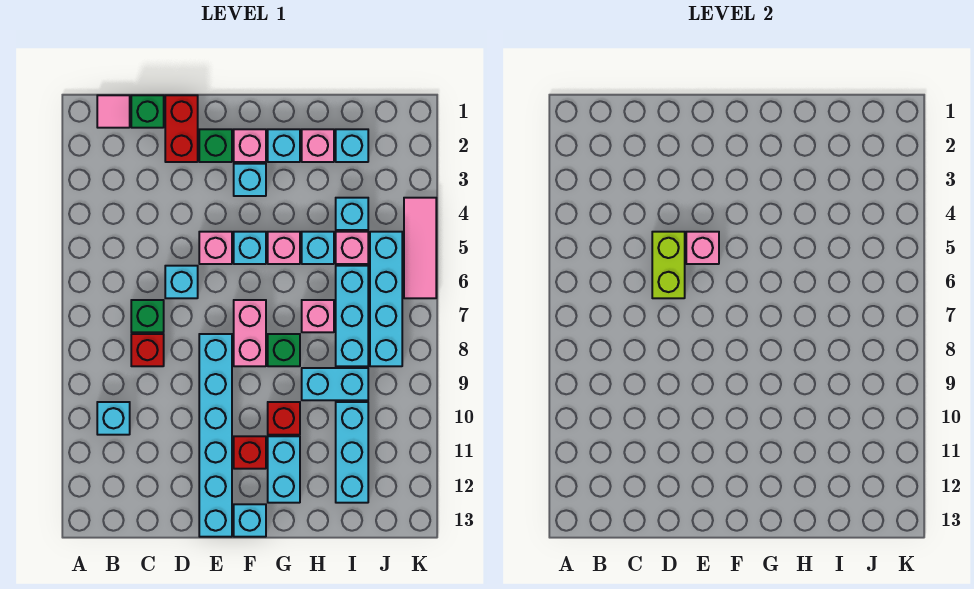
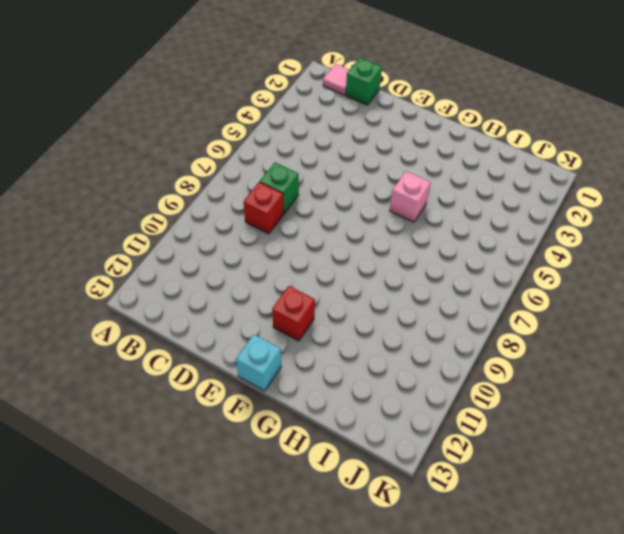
none -> cyan brick B10 level 1
none -> red brick D1:D2 level 1
none -> cyan brick D6 level 1
none -> green brick E2 level 1

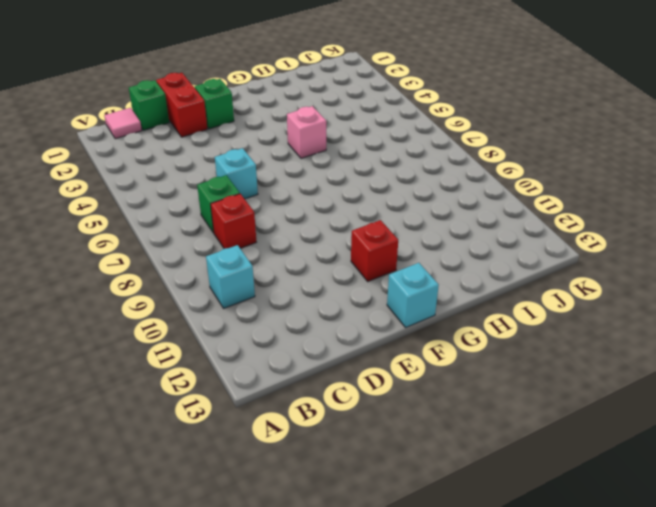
none -> pink brick E5 level 1
none -> cyan brick E8:E13 level 1
none -> pink brick F2 level 1
none -> cyan brick F3 level 1

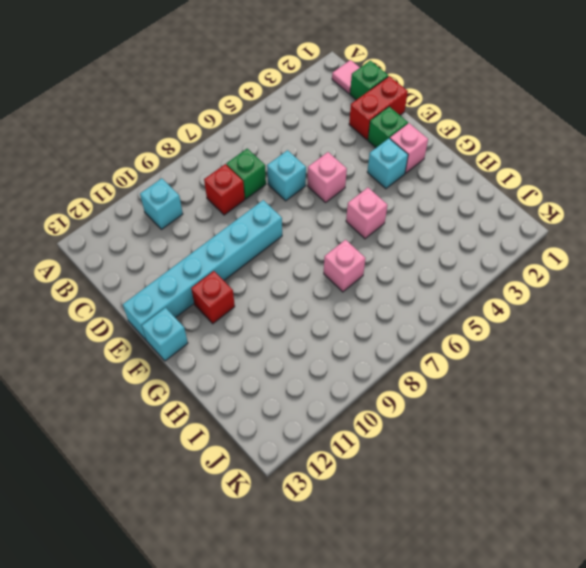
none -> cyan brick F5 level 1
none -> pink brick F7:F8 level 1
none -> cyan brick G2 level 1
none -> green brick G8 level 1

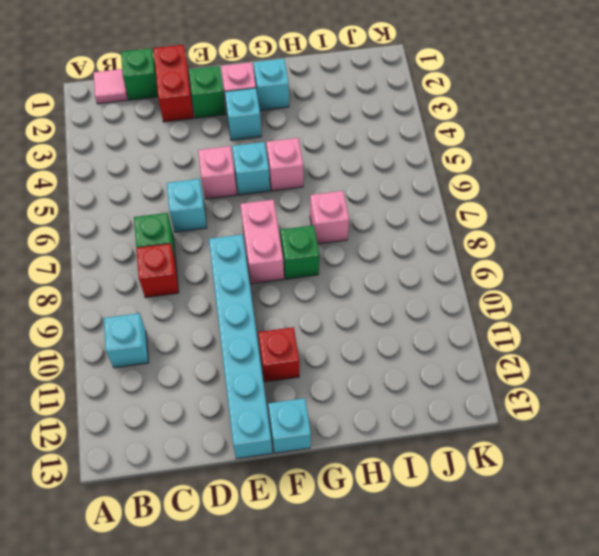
none -> red brick G10 level 1
none -> cyan brick G11:G12 level 1
none -> pink brick H2 level 1
none -> cyan brick H5 level 1

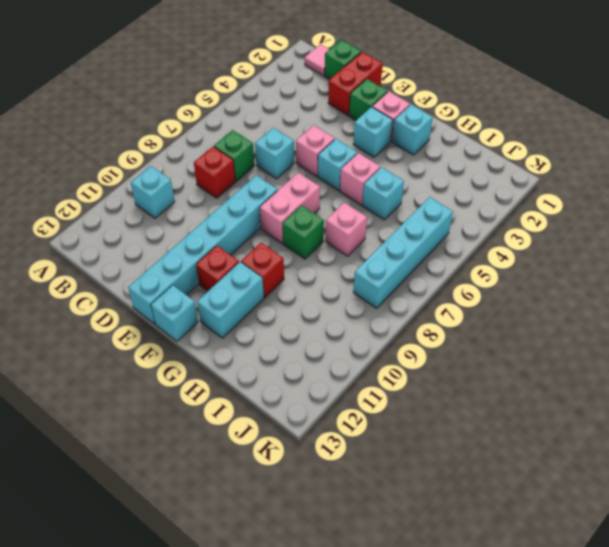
none -> pink brick H2 level 1
none -> cyan brick H9:I9 level 1
none -> cyan brick I2 level 1
none -> cyan brick I4 level 1

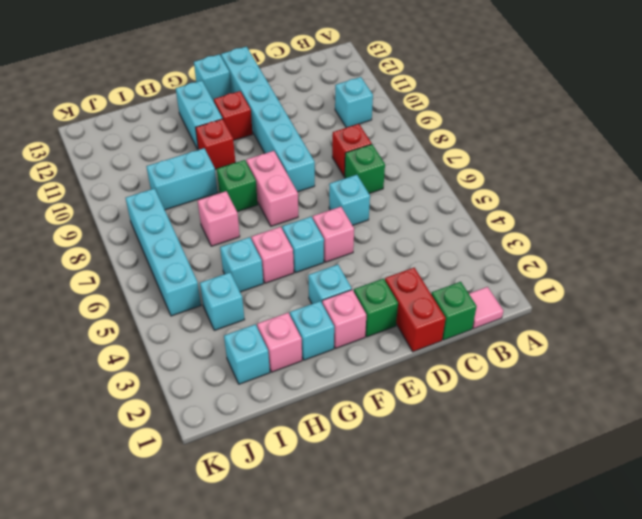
none -> pink brick I5 level 1
none -> cyan brick I6:I8 level 1
none -> cyan brick I10:I12 level 1
none -> pink tile K4:K6 level 1

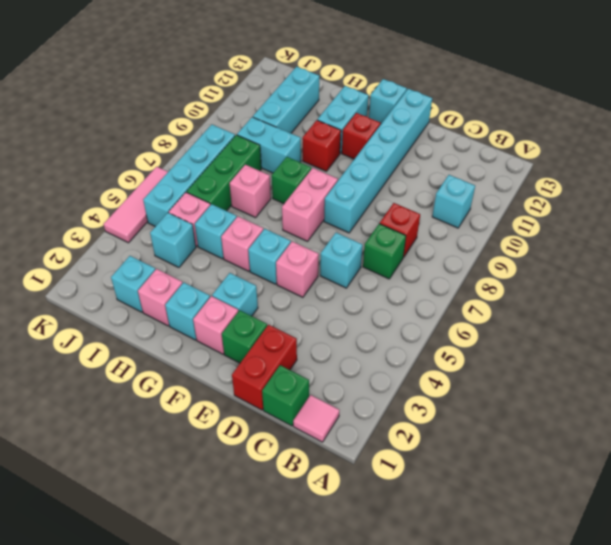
green brick I6:I8 level 1 -> cyan brick I6:I8 level 1
none -> lime brick D5:D6 level 2
none -> pink brick E5 level 2

